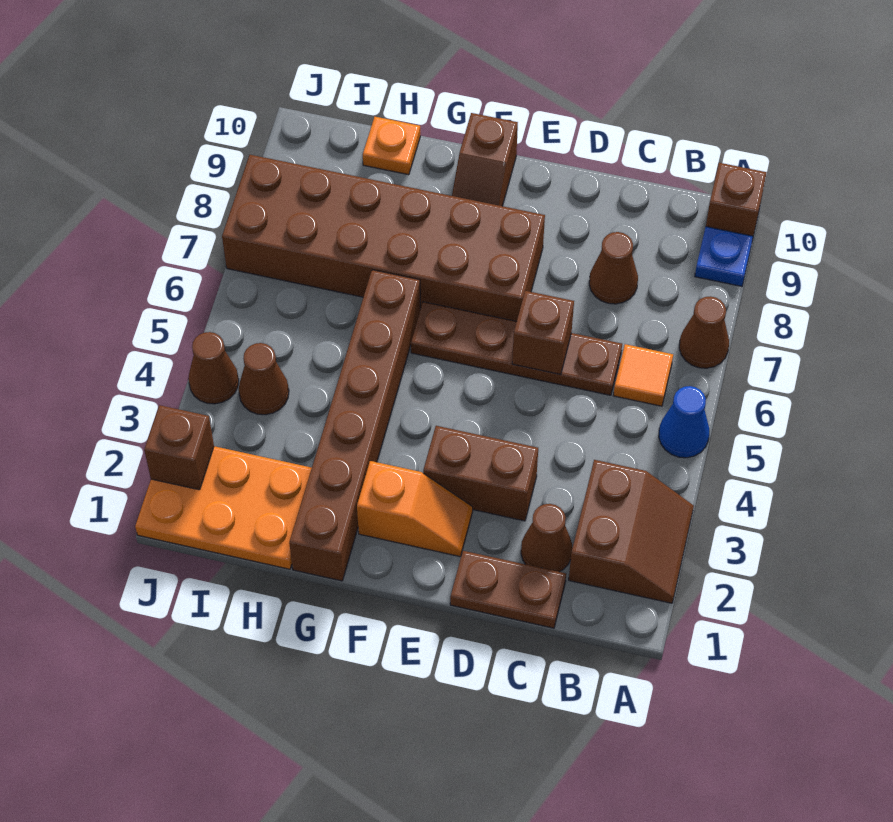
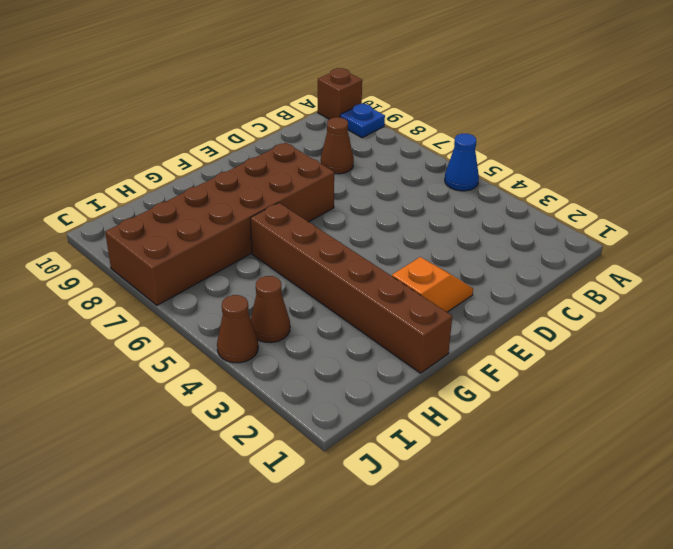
none -> brown slope A2:B3 level 1 top B
none -> brown cone A7 level 1
none -> orange tile B6 level 1

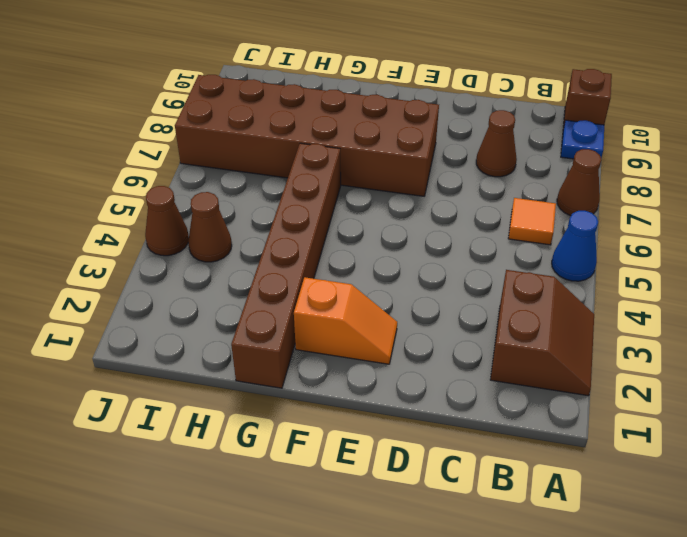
none -> brown plate C1:D1 level 1
none -> brown cone C2 level 1
none -> brown plate C6:F6 level 1

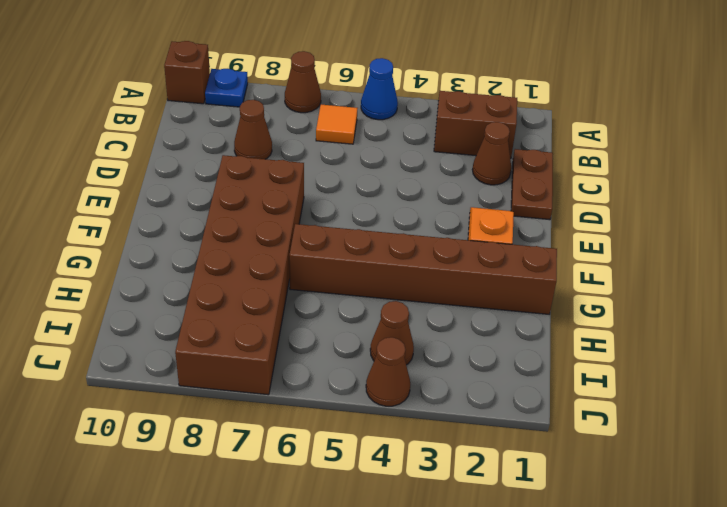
none -> brown plate C6:F6 level 1
none -> brown brick D3:E3 level 1
none -> brown slope F9:F10 level 1 top 10

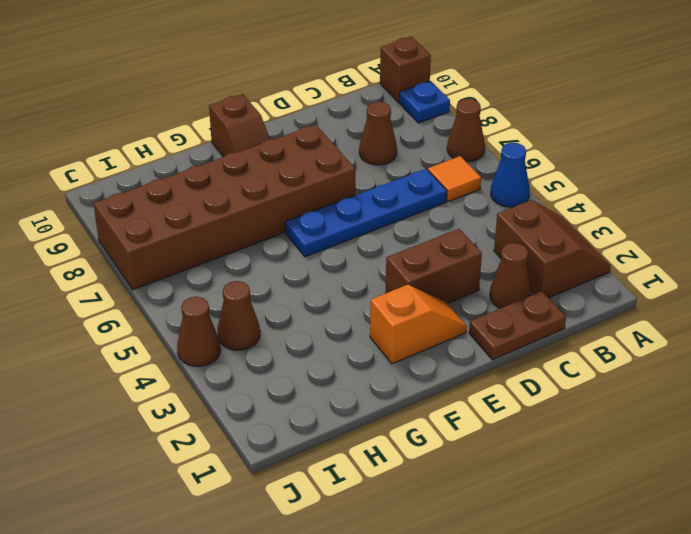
blue plate C6:F6 level 1 -> brown plate C6:F6 level 1
none -> brown brick G1:G6 level 1
none -> orange plate H1:J2 level 1
none -> orange plate H10 level 1

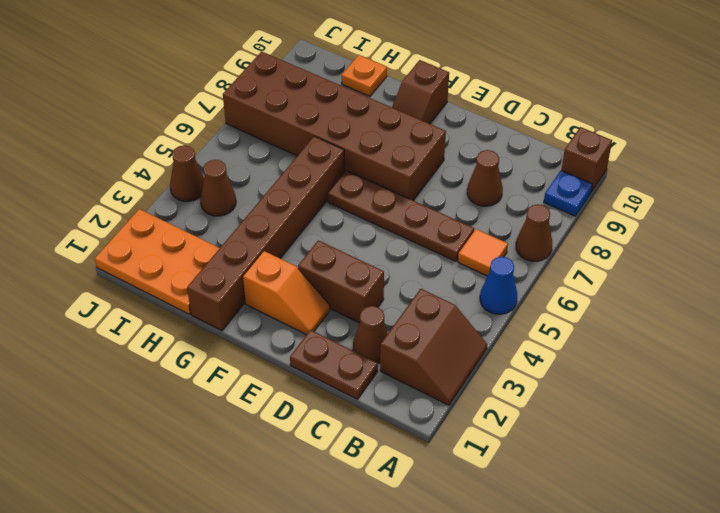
none -> brown brick D6 level 2
none -> brown brick J2 level 2

